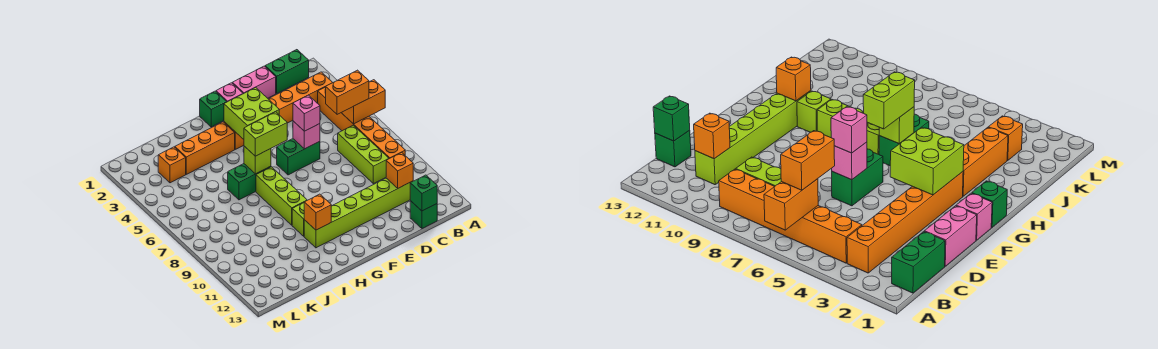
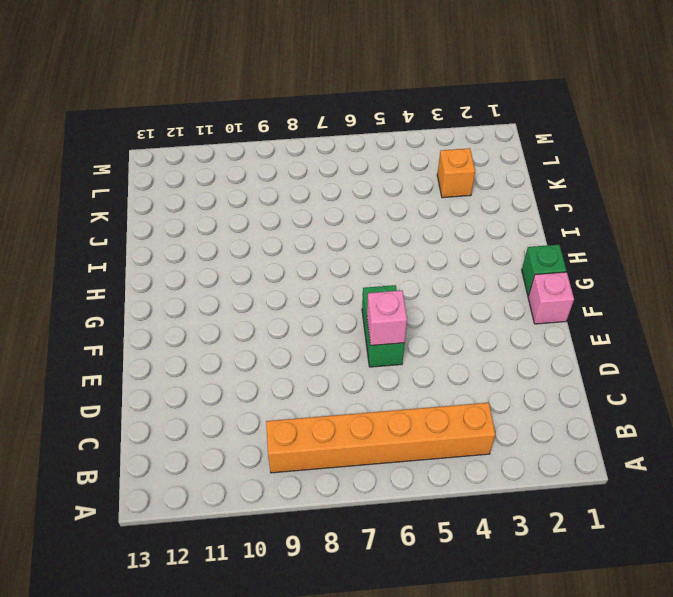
none -> green brick B1:C1 level 1
none -> orange brick B3:G3 level 1
none -> lime brick C7:C9 level 1

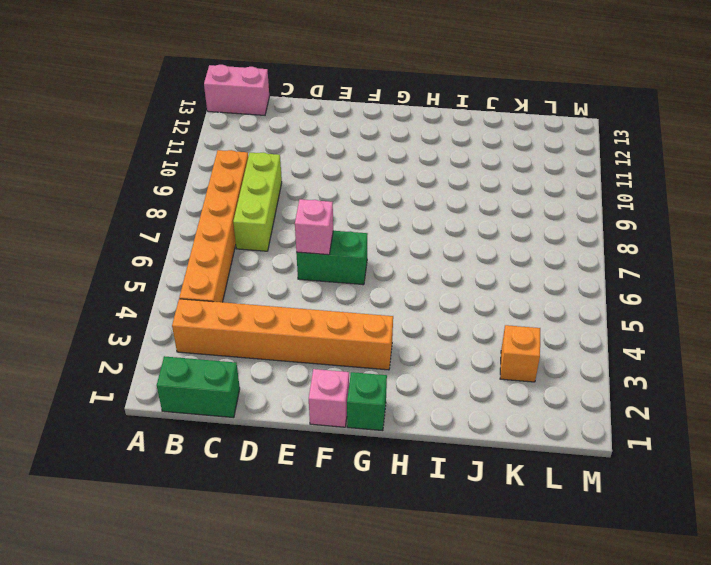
pink brick A13:B13 level 1 -> pink brick D1:E1 level 1
none -> lime brick C11:H11 level 1
none -> green brick C13 level 1
none -> orange brick H3:J3 level 1

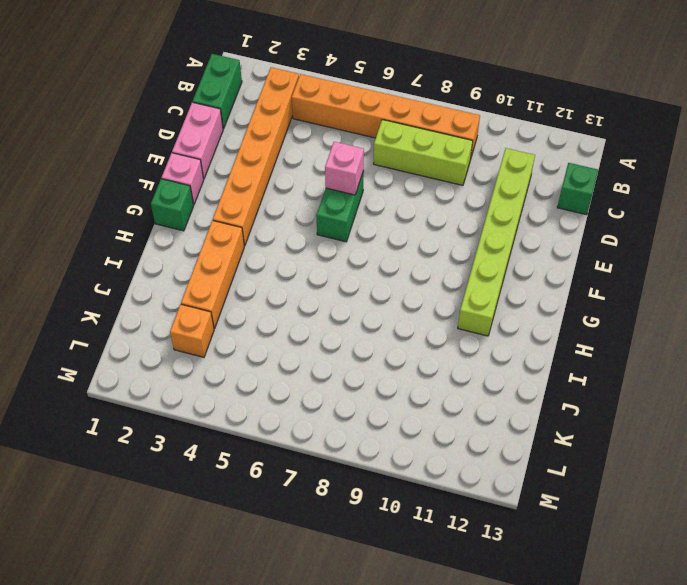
none -> green brick H6:I6 level 1
none -> lime brick H7:H9 level 1
none -> lime brick H10 level 1

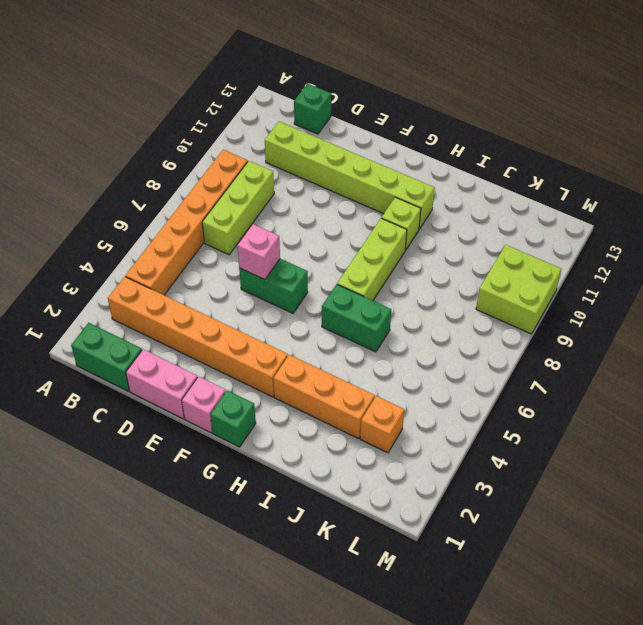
lime brick L9:M10 level 1 -> lime brick F3:G4 level 2
none -> orange brick A6:B6 level 2
none -> orange brick C11 level 2
none -> green brick C13 level 2

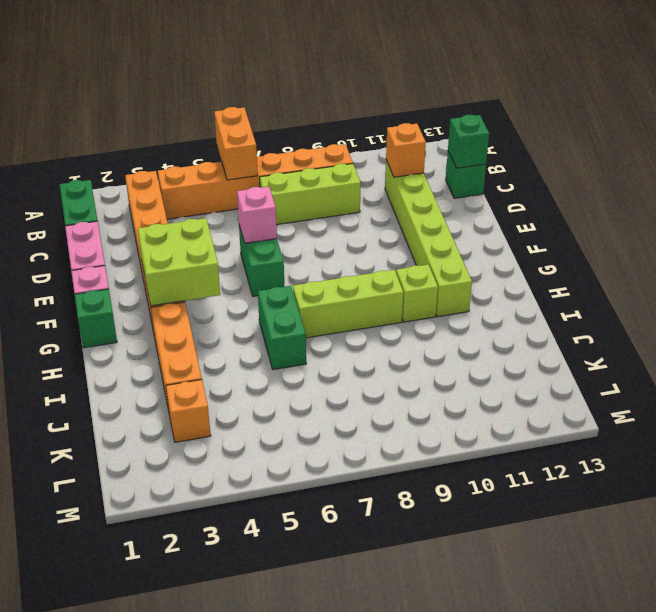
none -> lime brick H6 level 2
none -> orange brick H11 level 2
none -> orange brick B6:C6 level 3

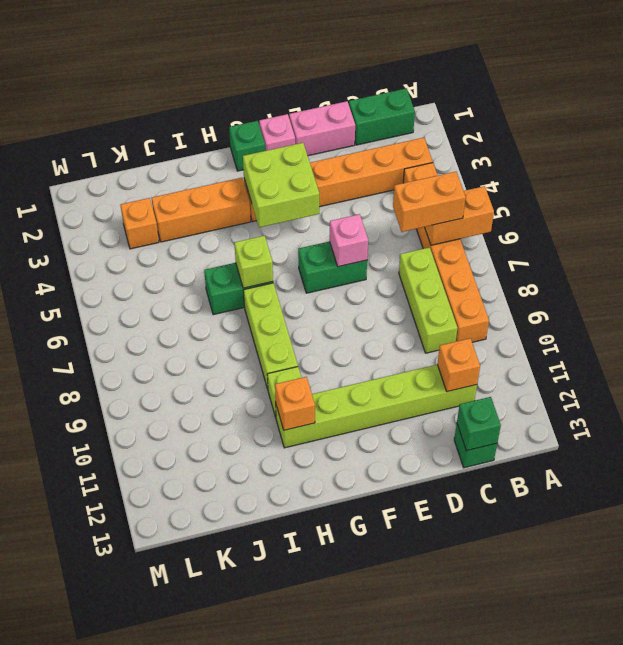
none -> pink brick E6 level 3
none -> lime brick G6:H6 level 3

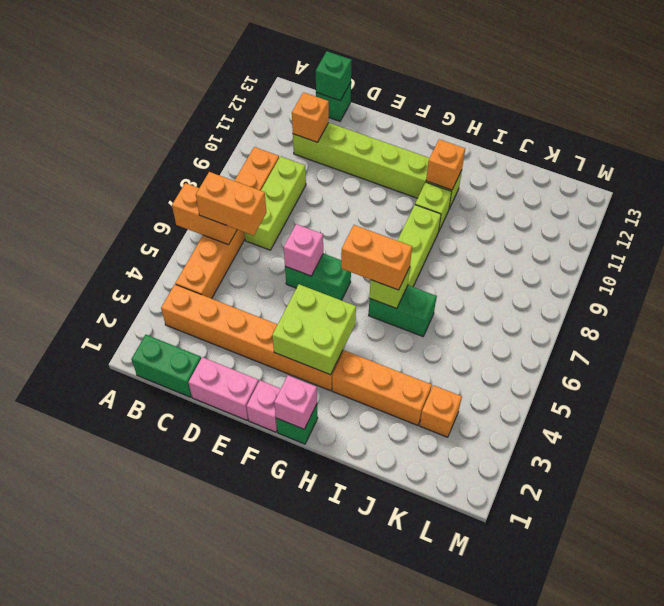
pink brick G1 level 2 -> pink brick E6 level 3
orange brick G6:H6 level 3 -> lime brick G6:H6 level 3

